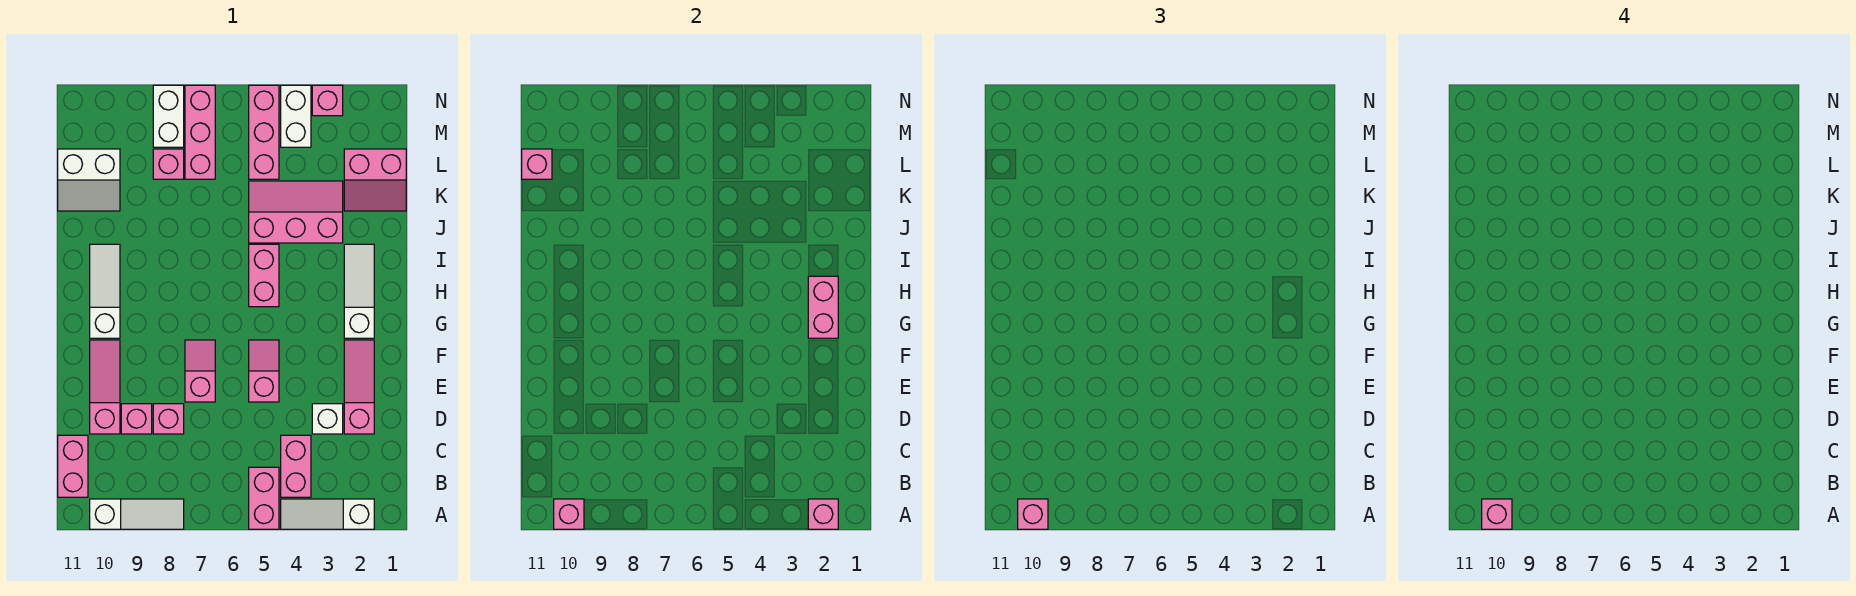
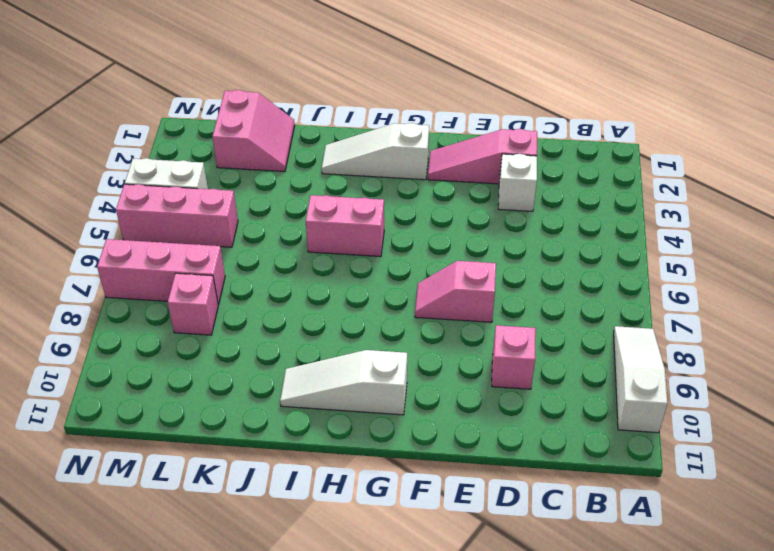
none -> white slope A2:A4 level 1 top 2
none -> pink brick A5:B5 level 1
none -> pink brick B4:C4 level 1
none -> pink brick B11:C11 level 1

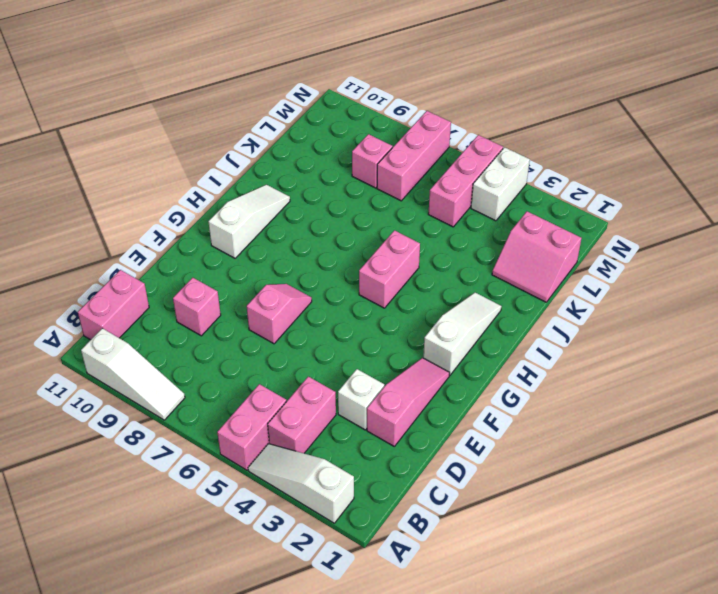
none -> pink brick D8 level 1
none -> pink slope D10:F10 level 1 top D
none -> pink slope E5:F5 level 1 top E
none -> pink slope J3:K5 level 1 top J

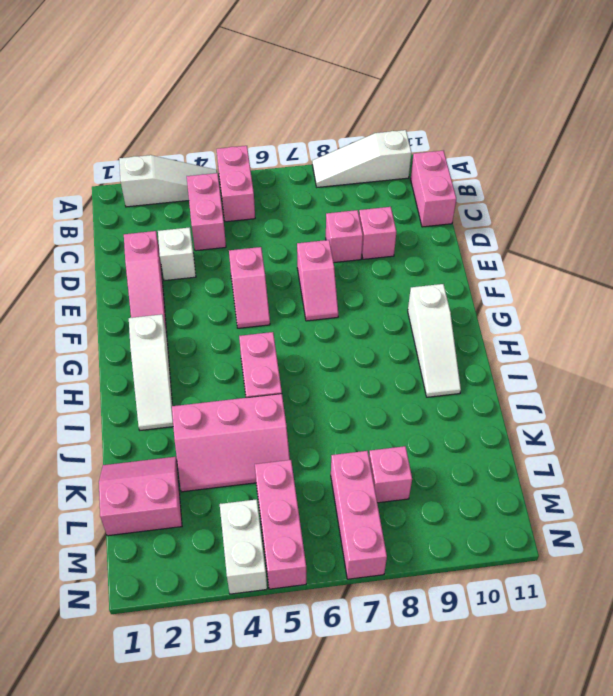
none -> pink slope D10:F10 level 1 top D
none -> white slope K10:L11 level 1 top L
none -> white brick M8:N8 level 1
none -> pink brick N3 level 1

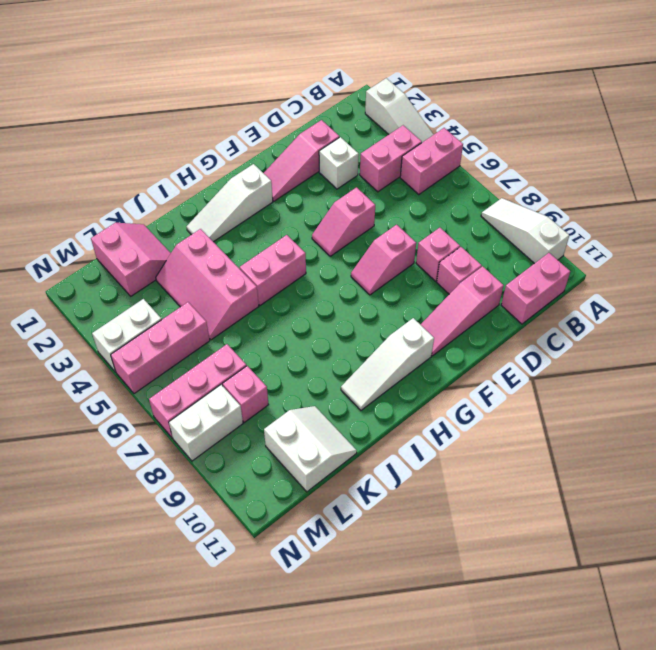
none -> pink brick N3 level 1
none -> pink brick A2 level 2
none -> pink brick A10 level 2
none -> pink brick G2:H2 level 2

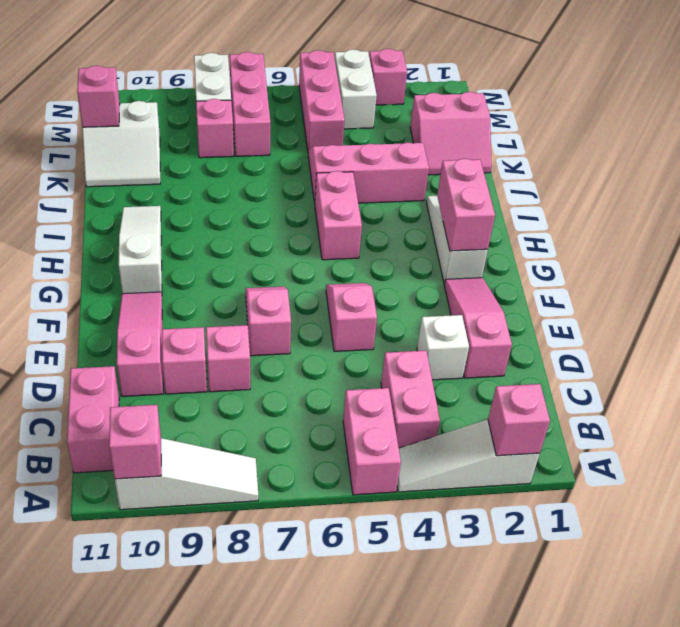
none -> pink brick A10 level 3
none -> pink brick A10 level 4

